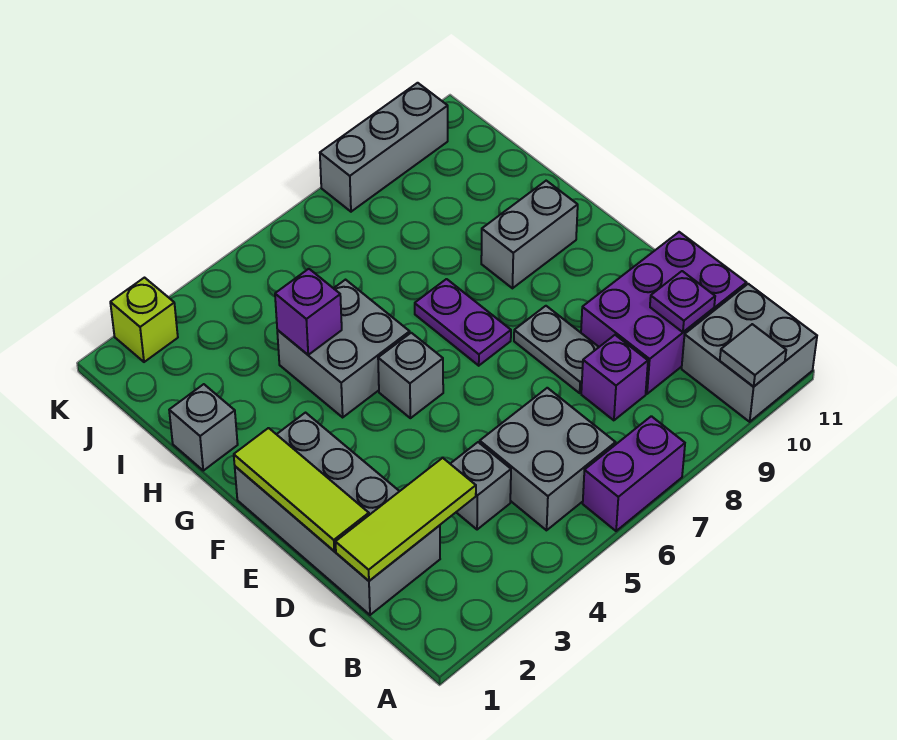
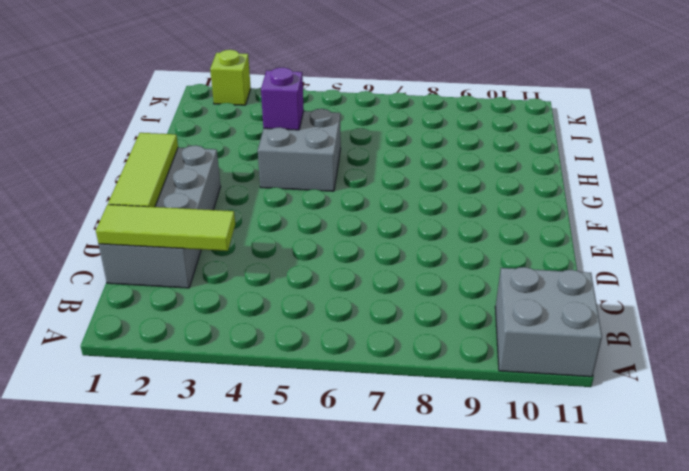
none -> purple brick A6:A7 level 1
none -> grey brick B5:C6 level 1
none -> grey brick C4 level 1

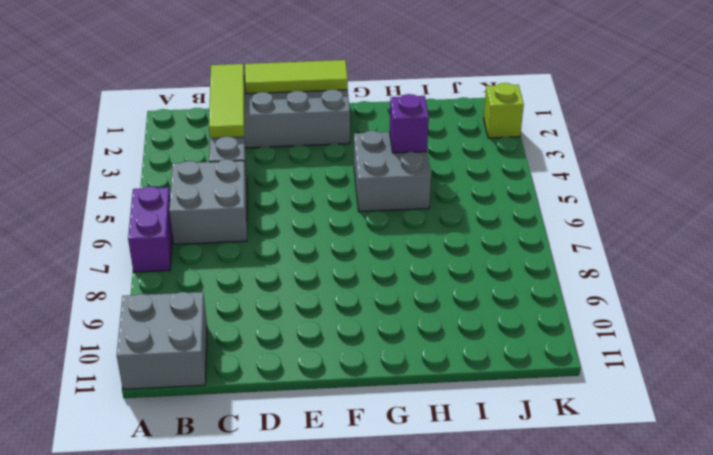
none -> purple brick C8 level 1
none -> purple brick C9:D11 level 1
none -> grey plate D8:E8 level 1

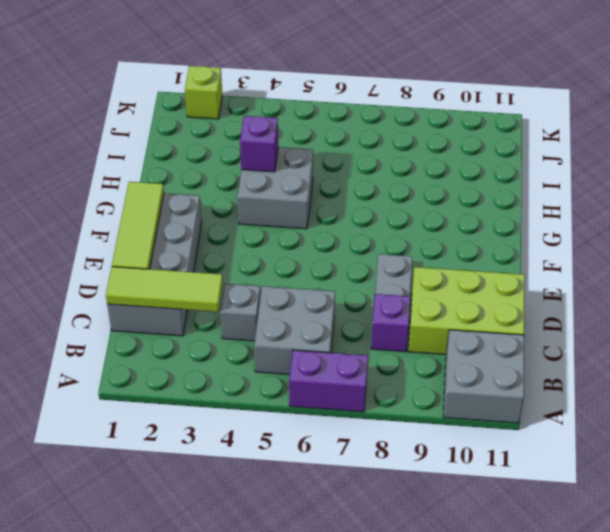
lime brick C9:D11 level 1 -> purple brick C9:D11 level 1
none -> grey brick F5 level 1
none -> purple plate F7:G7 level 1
none -> grey brick G9:G10 level 1

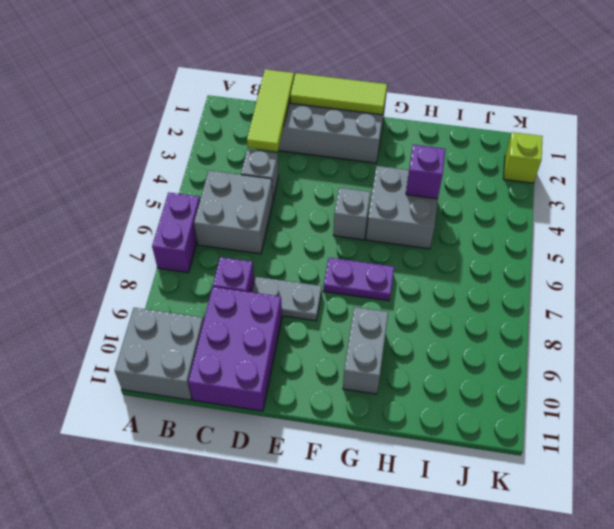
none -> grey brick H1 level 1
none -> grey brick K8:K10 level 1
none -> grey tile A10 level 2

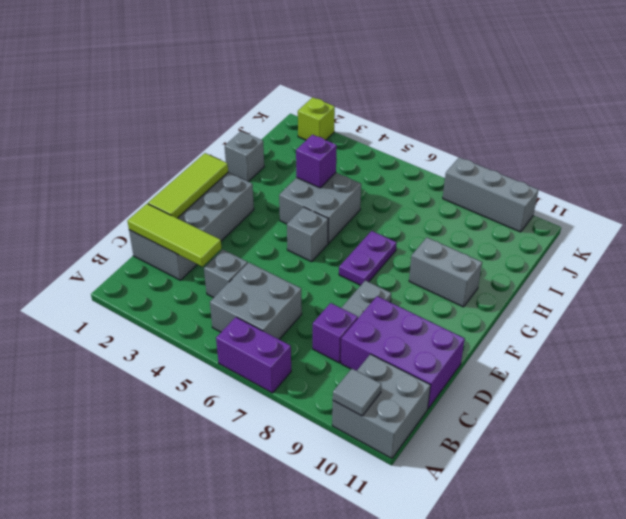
none -> purple plate C10 level 2

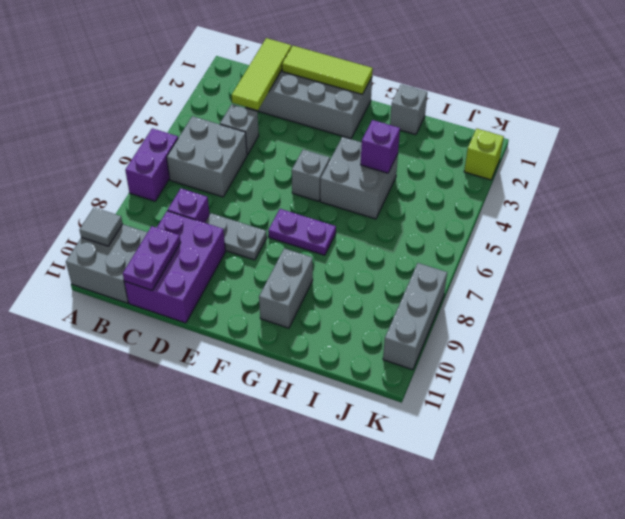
purple plate C10:C11 level 2 -> purple plate C10 level 2

